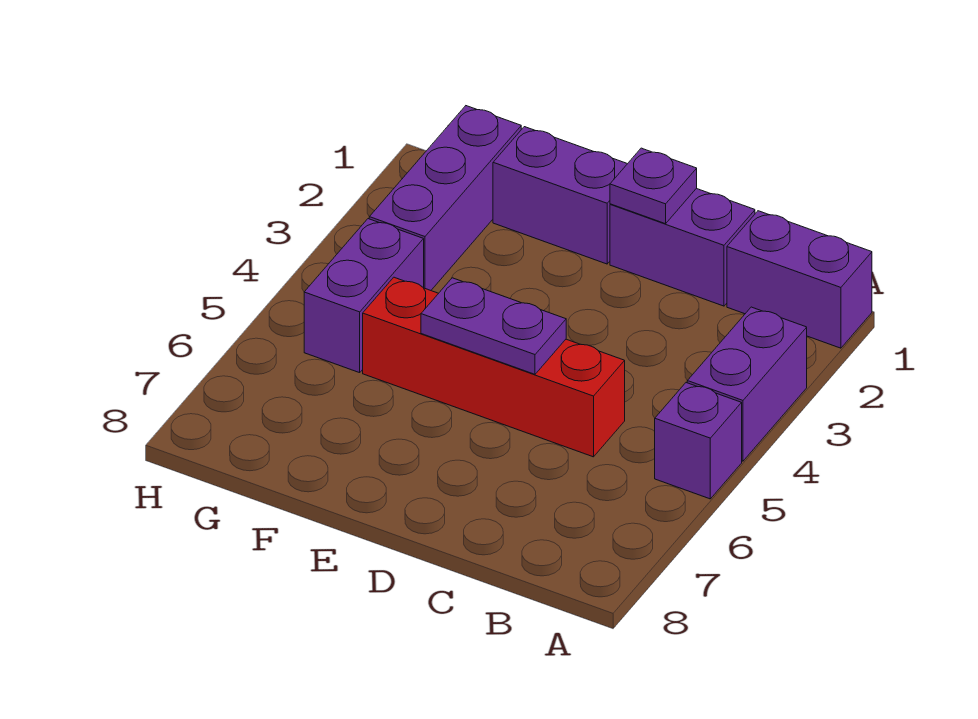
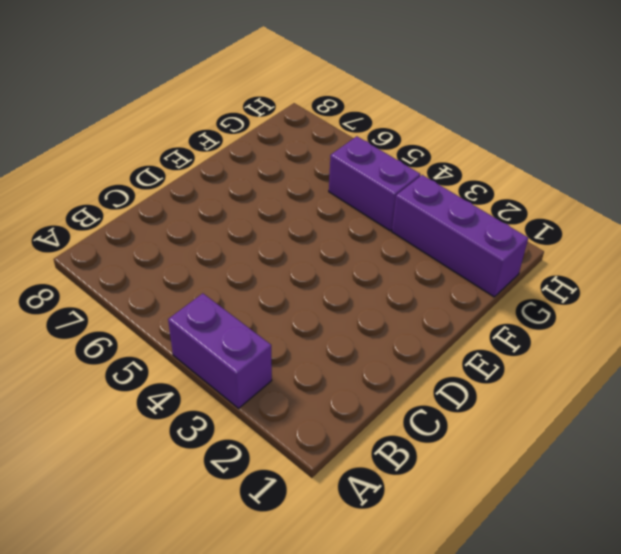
none -> purple brick A1:B1 level 1
none -> purple brick A5 level 1

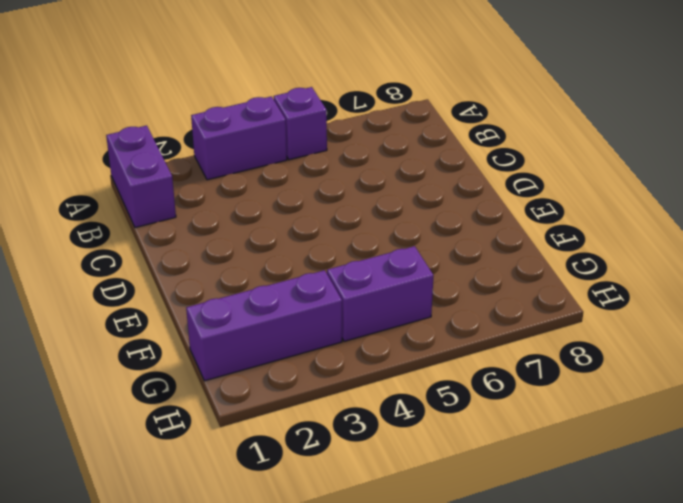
none -> purple brick C1:D1 level 1
none -> red brick C5:F5 level 1

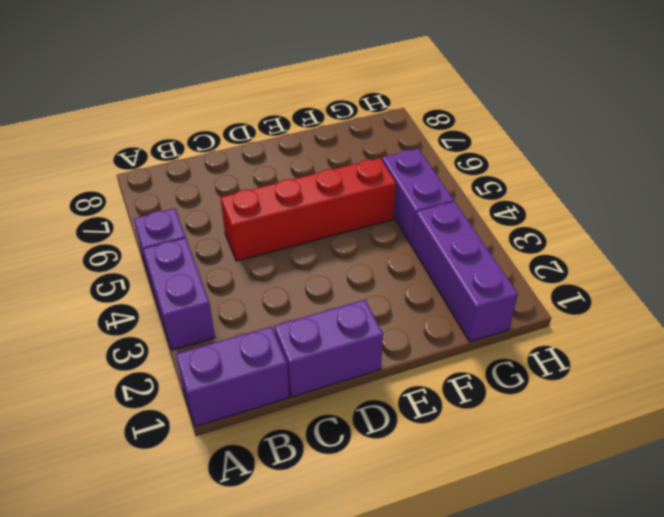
none -> purple brick E1:F1 level 1
none -> purple plate D1 level 2

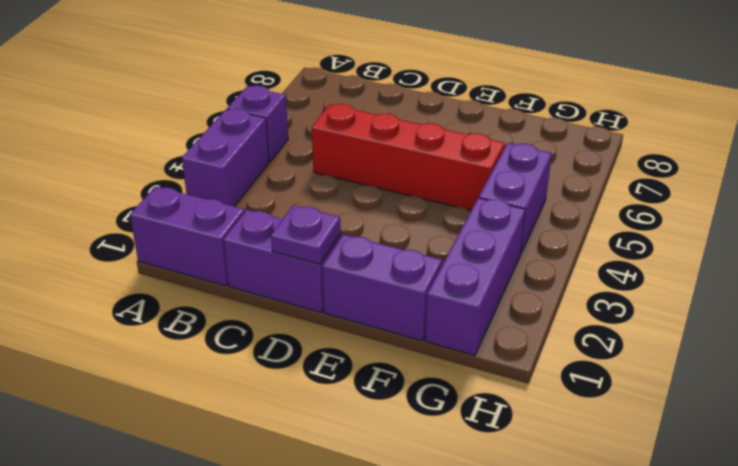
none -> purple plate D5:E5 level 2

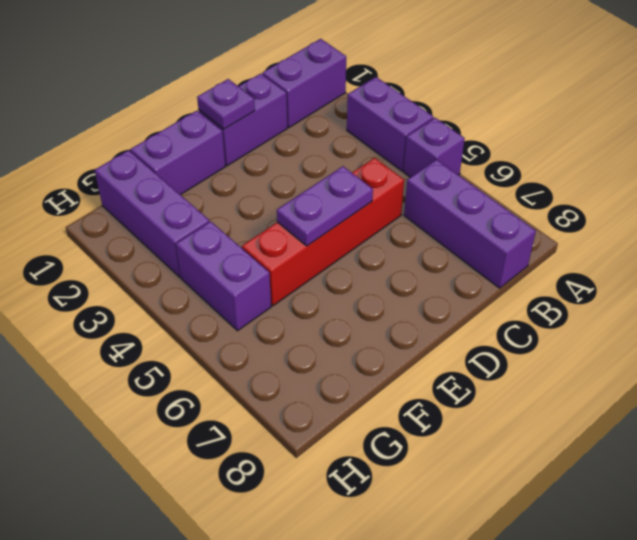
purple brick B6:B8 level 1 -> none

